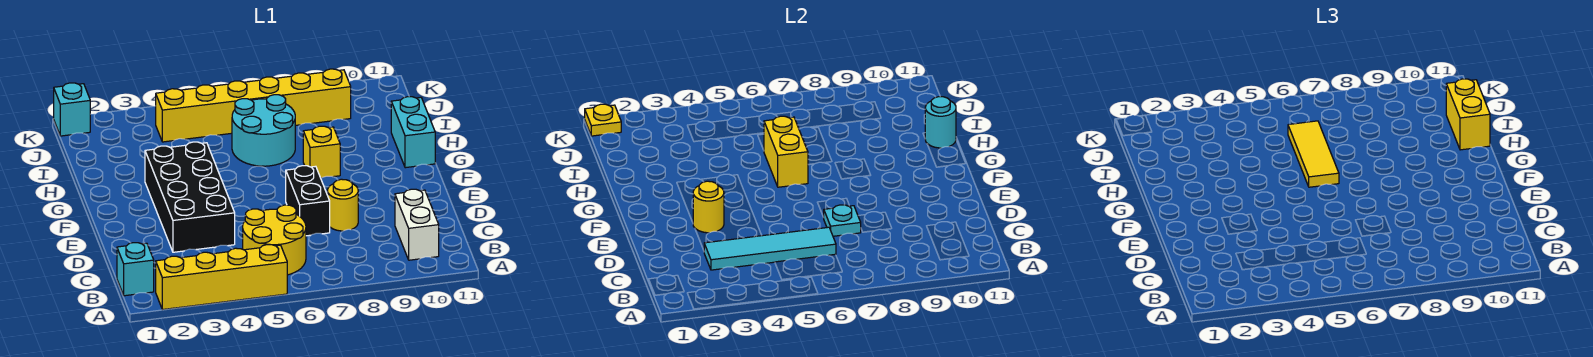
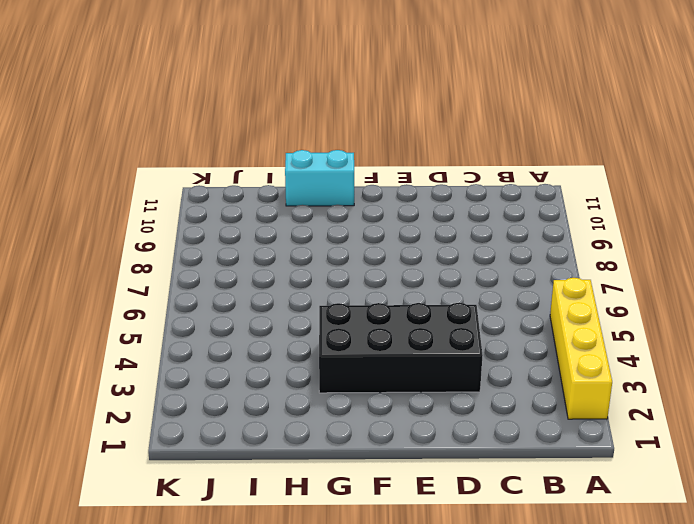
none -> cyan brick B1 level 1
none -> yellow round brick B5:C6 level 1
none -> white brick B10:C10 level 1

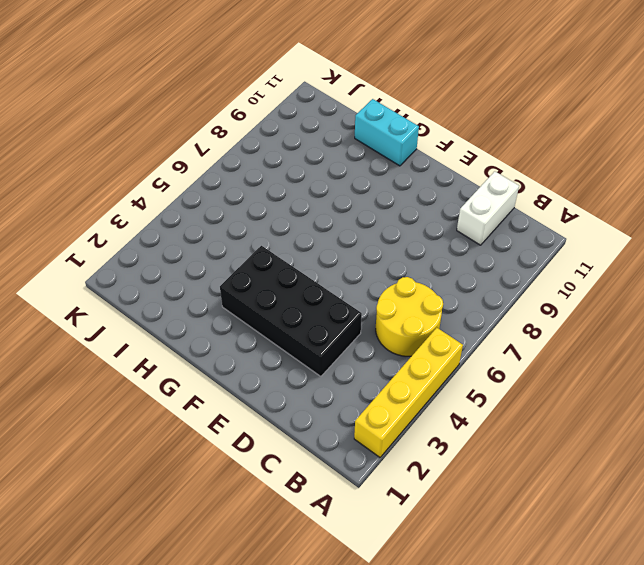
white brick C10:C11 level 1 -> white brick B10:C10 level 1
none -> cyan brick B1 level 1
none -> black brick D7:E7 level 1
none -> yellow round brick D8 level 1

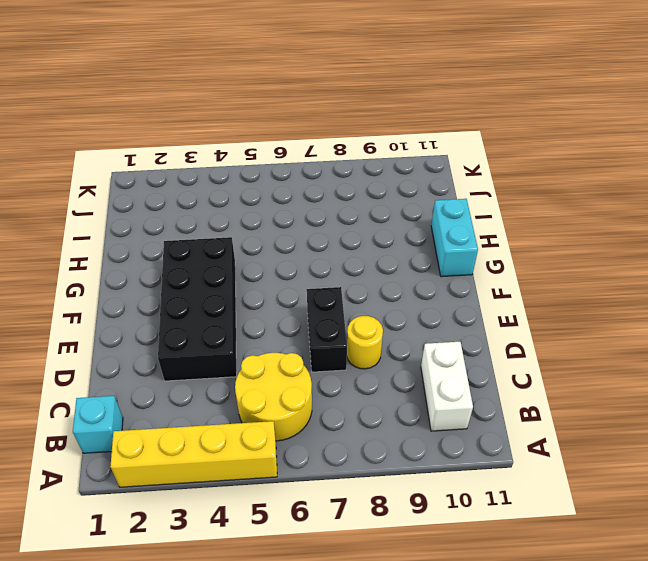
none -> yellow brick G8 level 1
none -> cyan round brick H6:I7 level 1
none -> yellow brick J4:J9 level 1

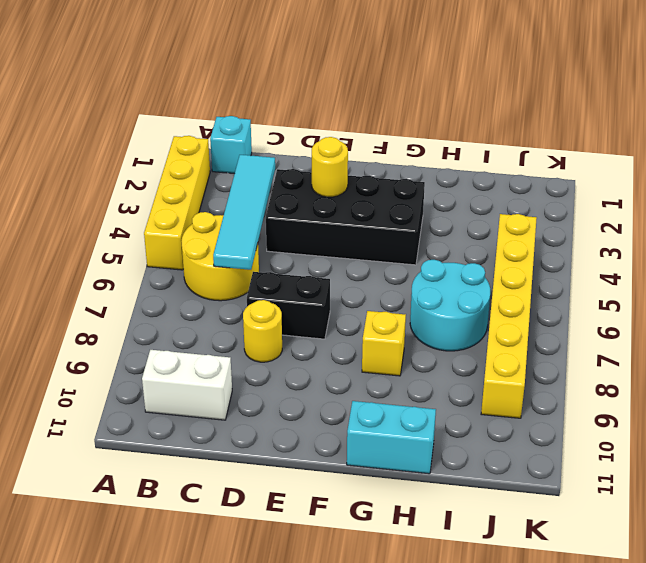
none -> cyan brick K1 level 1
none -> cyan plate D7 level 2
none -> yellow brick G6:H6 level 2

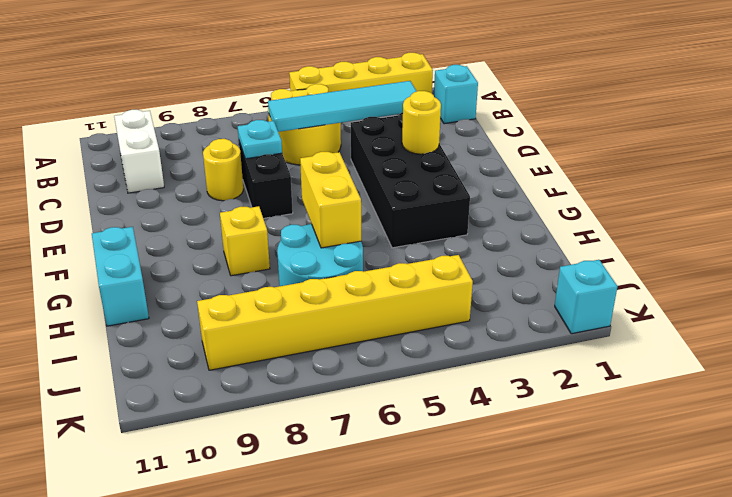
none -> cyan round brick H11 level 2
none -> yellow plate K1 level 2
none -> yellow tile G6:I6 level 3

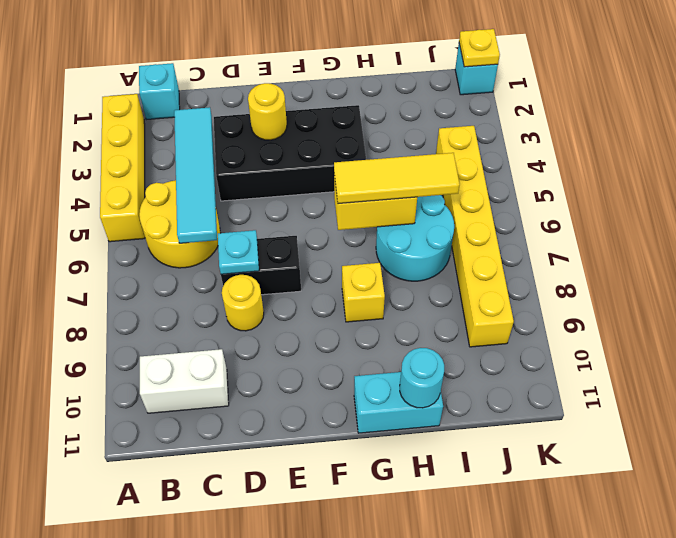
none -> yellow brick H11:I11 level 3

